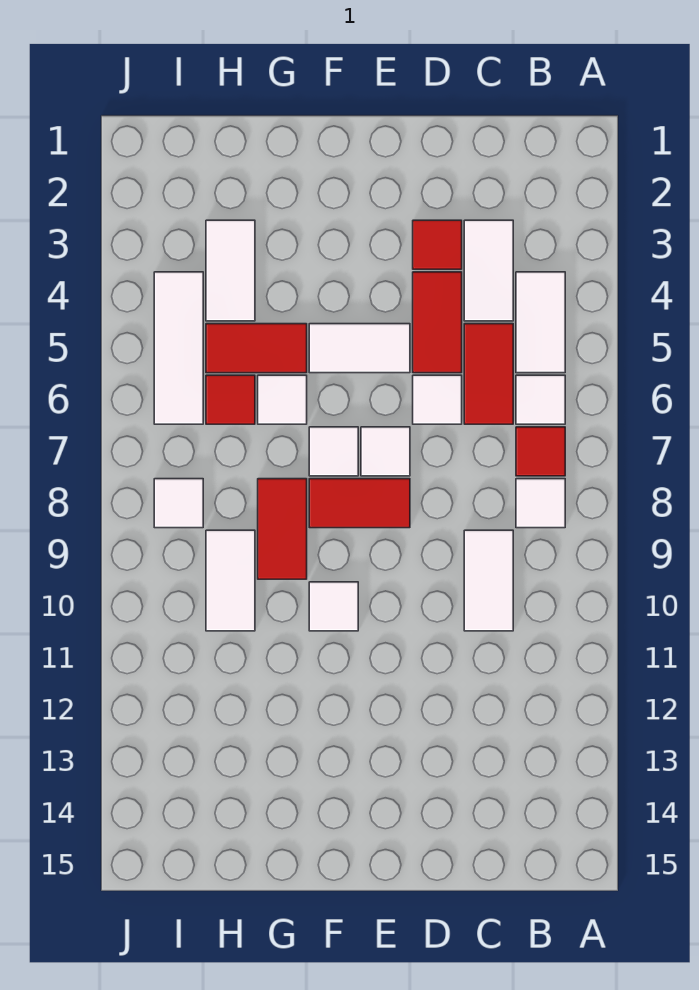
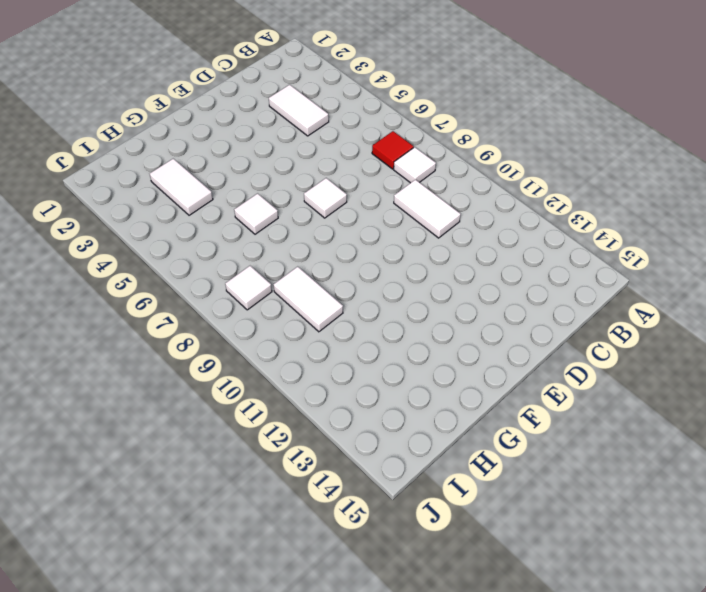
none -> white tile B4:B5 level 1
none -> white tile B6 level 1
none -> red tile C5:C6 level 1

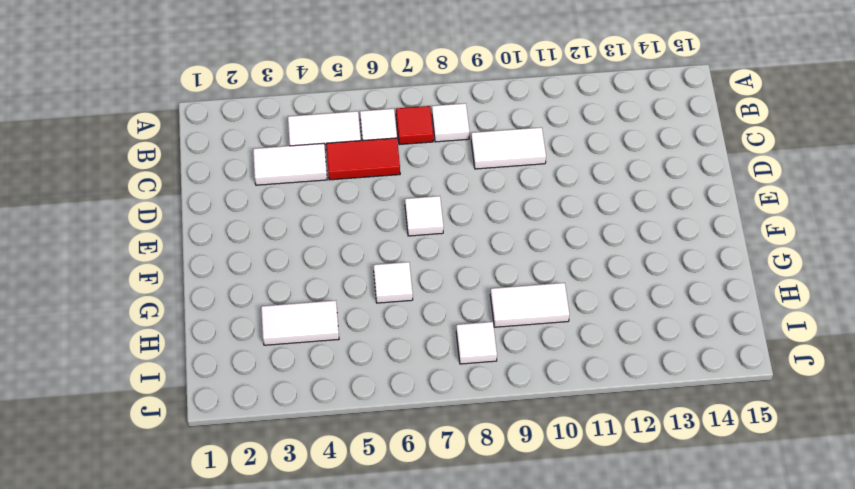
none -> red tile D3 level 1
none -> red tile D4:D5 level 1
none -> white tile D6 level 1

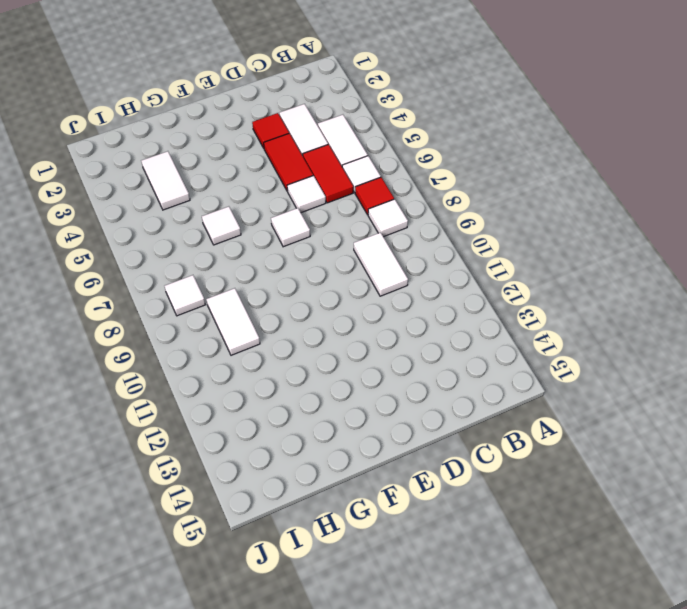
none -> white tile E5:F5 level 1
none -> red tile E8:F8 level 1
none -> white tile F7 level 1

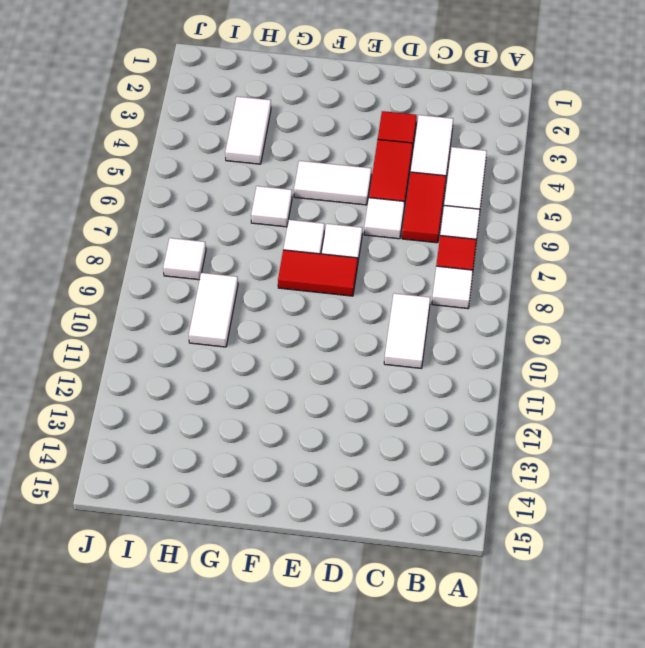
none -> white tile F10 level 1
none -> red tile G5:H5 level 1
none -> red tile G8:G9 level 1

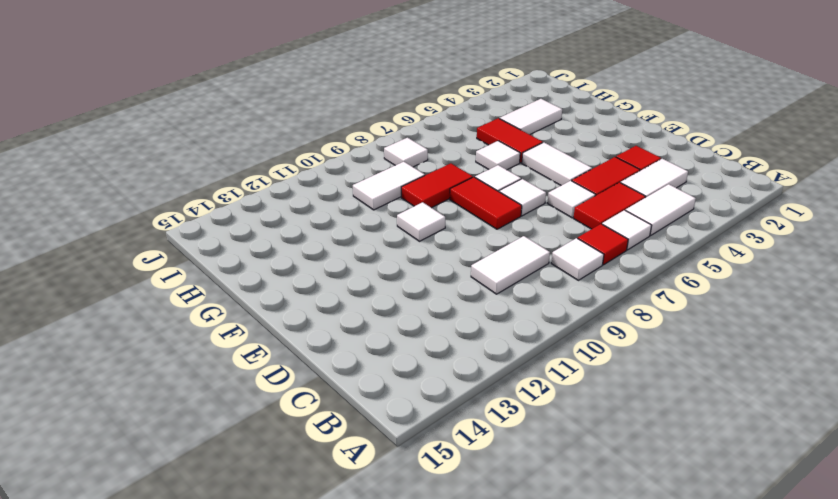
none -> red tile H6 level 1
none -> white tile I4:I6 level 1

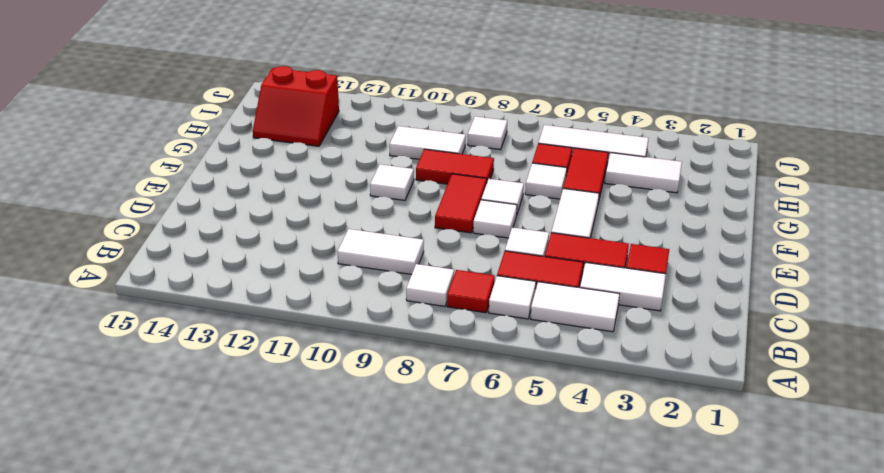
red slope H13:I14 level 1 top I -> none

